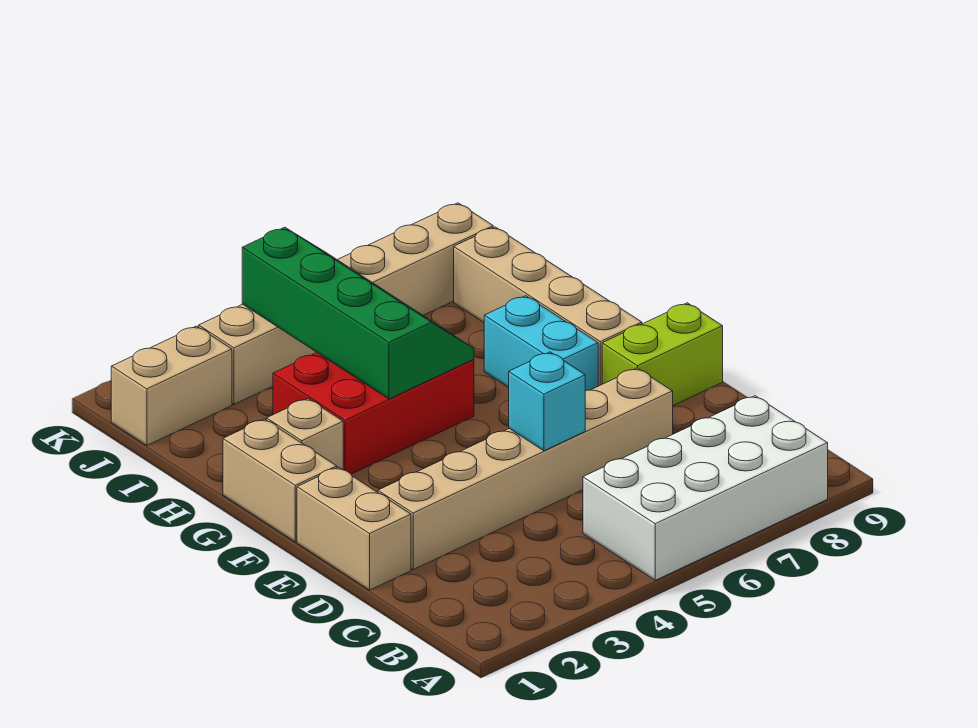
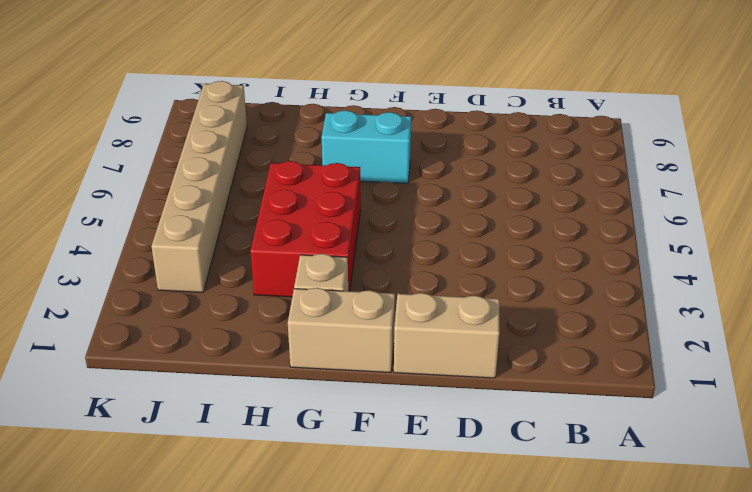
none -> white brick A5:B8 level 1
none -> tan brick D2:D7 level 1
none -> lime brick E8:E9 level 1

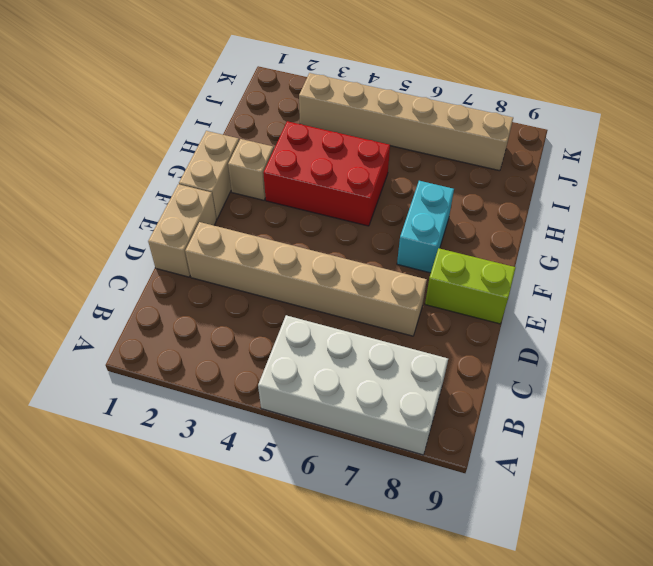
none -> tan brick F8:I8 level 1
none -> tan brick J1:J2 level 1
none -> cyan brick D5 level 2

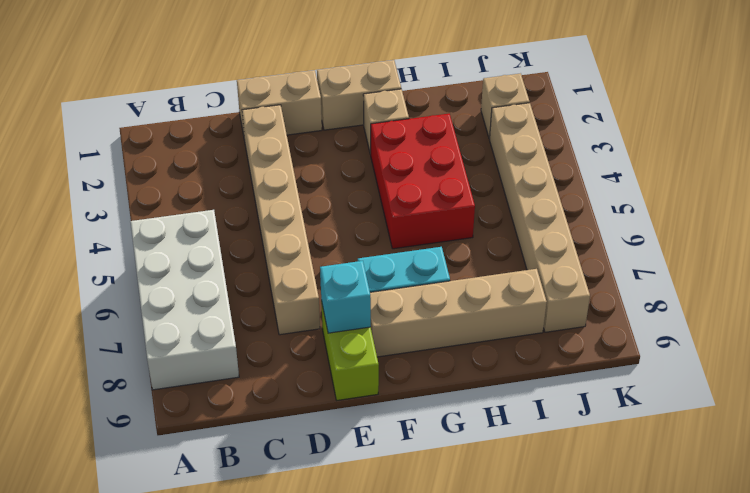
cyan brick E8 level 2 -> cyan brick D5 level 2
tan brick J2 level 1 -> tan brick J1:J2 level 1
none -> green slope G4:J5 level 2 top 4

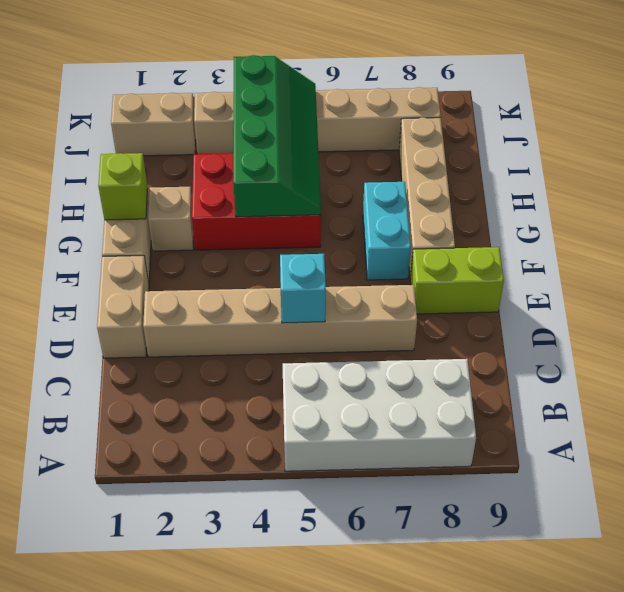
lime brick G1 level 2 -> none

